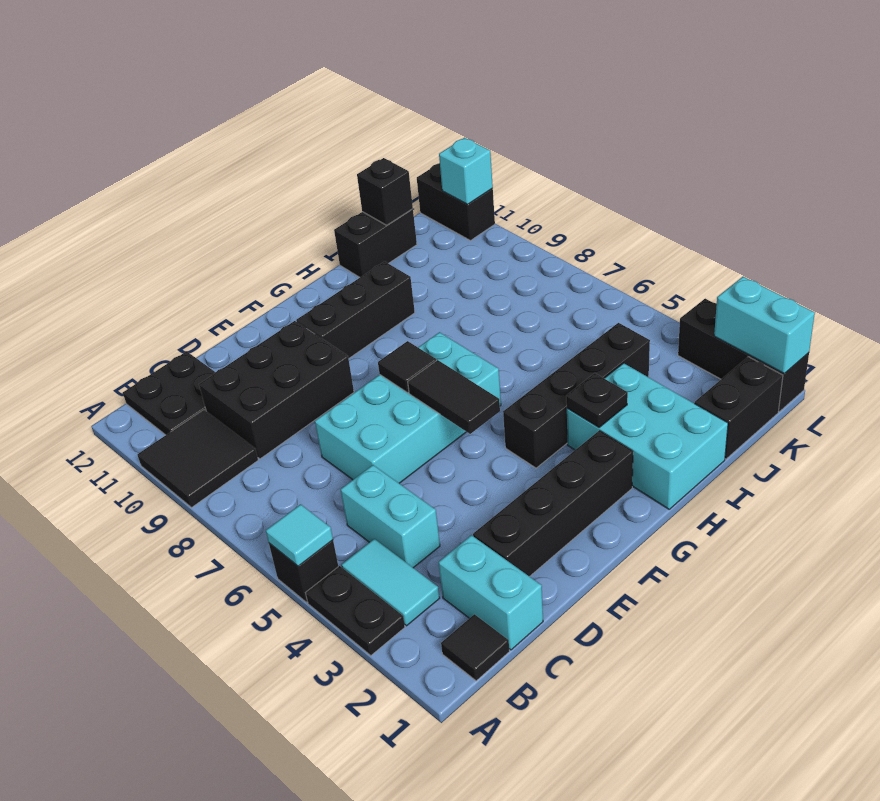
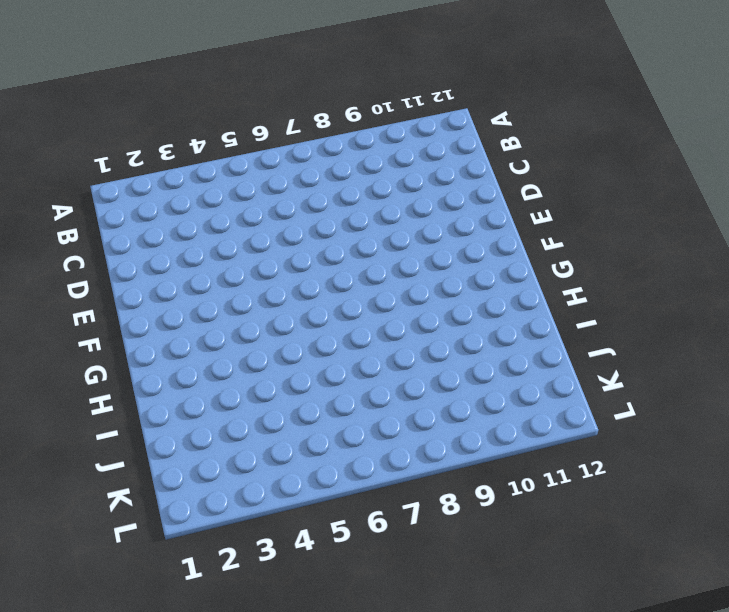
none -> black plate A3:A4 level 1
none -> black brick A5 level 1
none -> black tile A9:B10 level 1

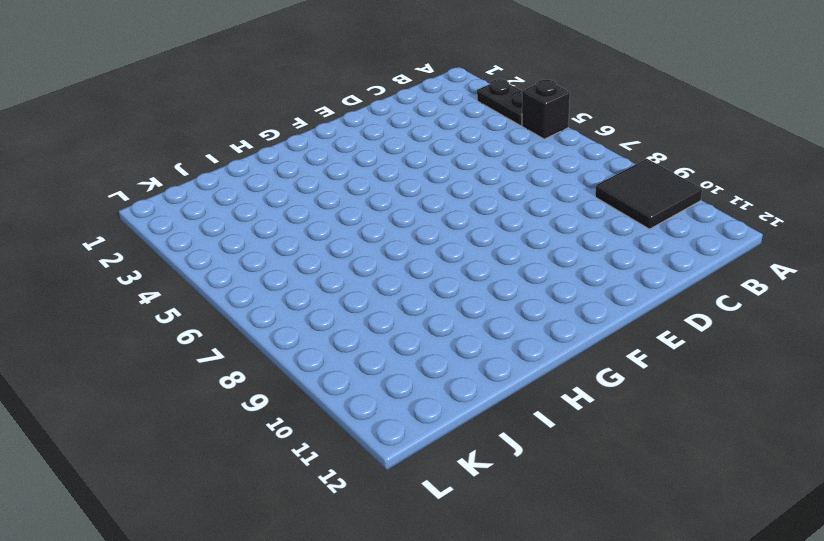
none -> black tile B1 level 1
none -> cyan tile B3:B4 level 1
none -> black plate B11:C12 level 1

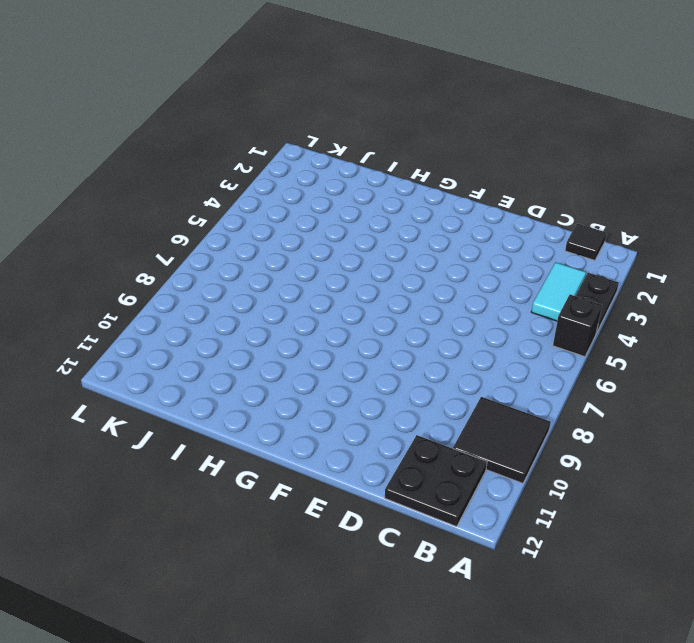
none -> cyan brick C1:C2 level 1
none -> cyan brick C4:C5 level 1
none -> black brick C9:E10 level 1

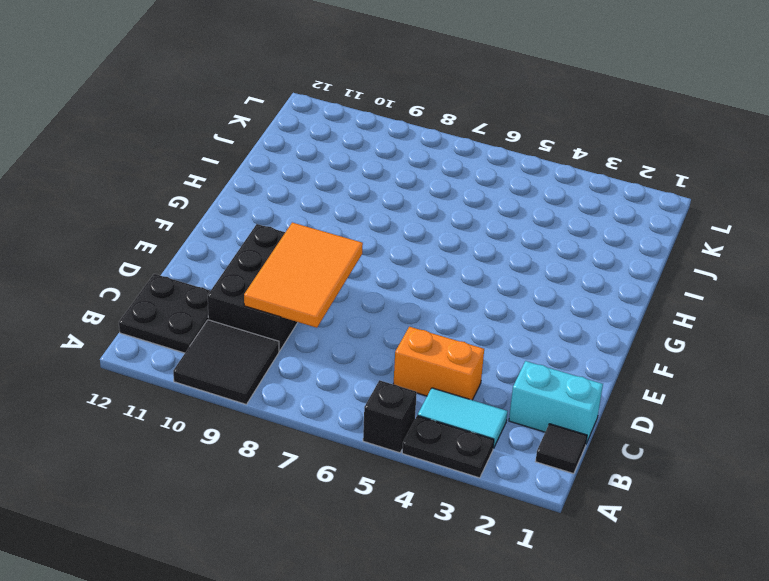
orange brick C4:C5 level 1 -> cyan brick C4:C5 level 1
orange tile C8:E9 level 2 -> none
none -> black brick D2:G2 level 1
none -> cyan brick D6:G7 level 1
none -> black brick F10:H10 level 1

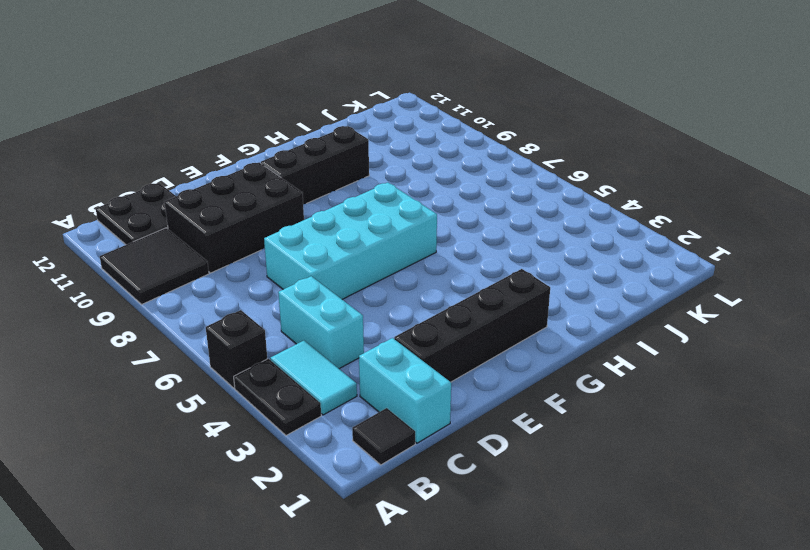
none -> black brick G4:J4 level 1
none -> cyan brick H1:I3 level 1
none -> black brick I12:J12 level 1

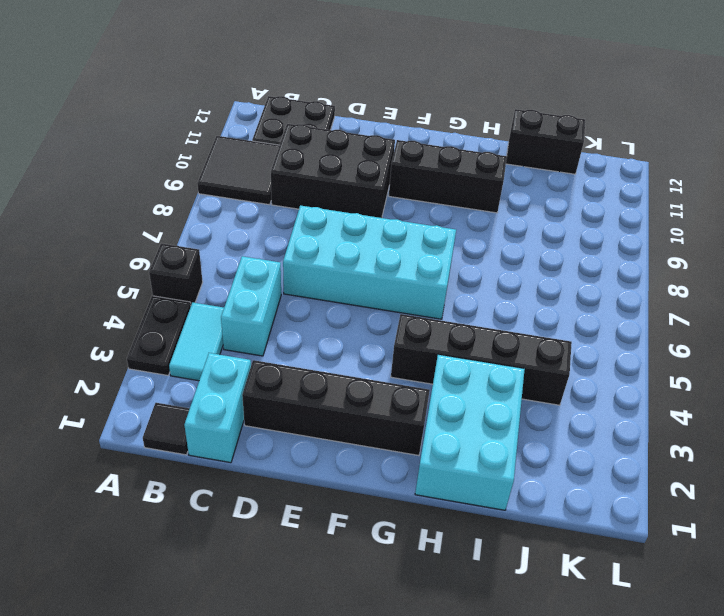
none -> black brick J1:K1 level 1
none -> black brick L1:L3 level 1
none -> black brick L11:L12 level 1

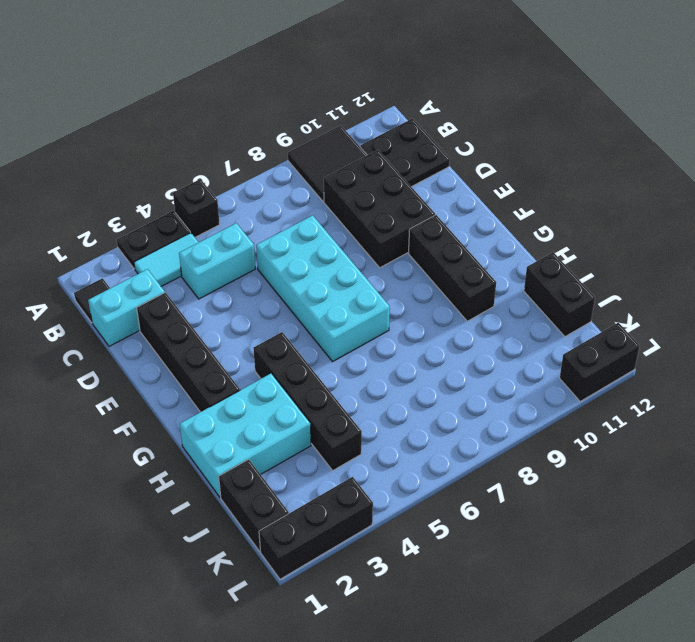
none -> cyan tile A5 level 2
none -> black tile F5:F6 level 2
none -> black tile F7 level 2

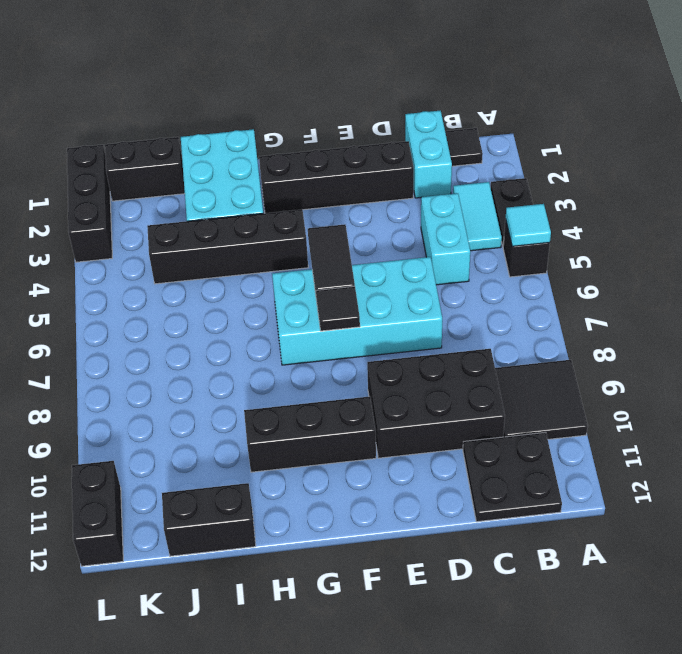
none -> black plate H3 level 2
none -> black brick J12 level 2
none -> cyan brick L1:L2 level 2

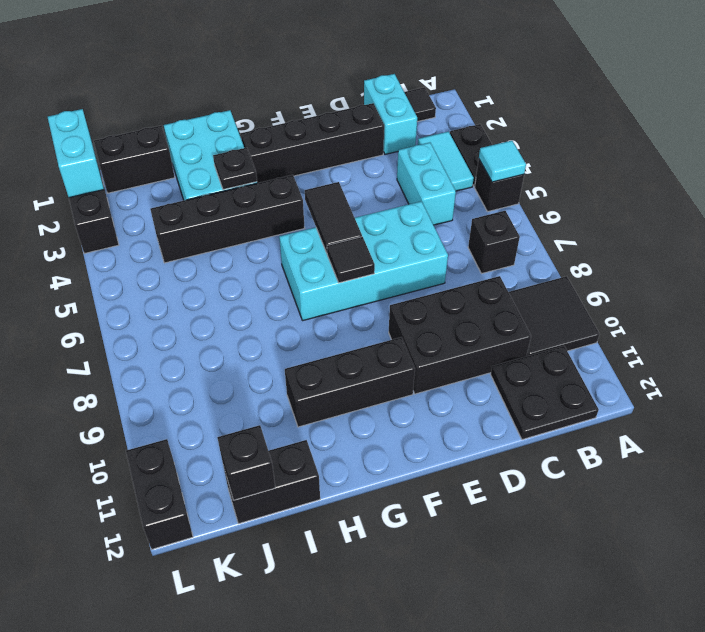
black brick B7 level 1 -> none
none -> cyan brick L11 level 2

